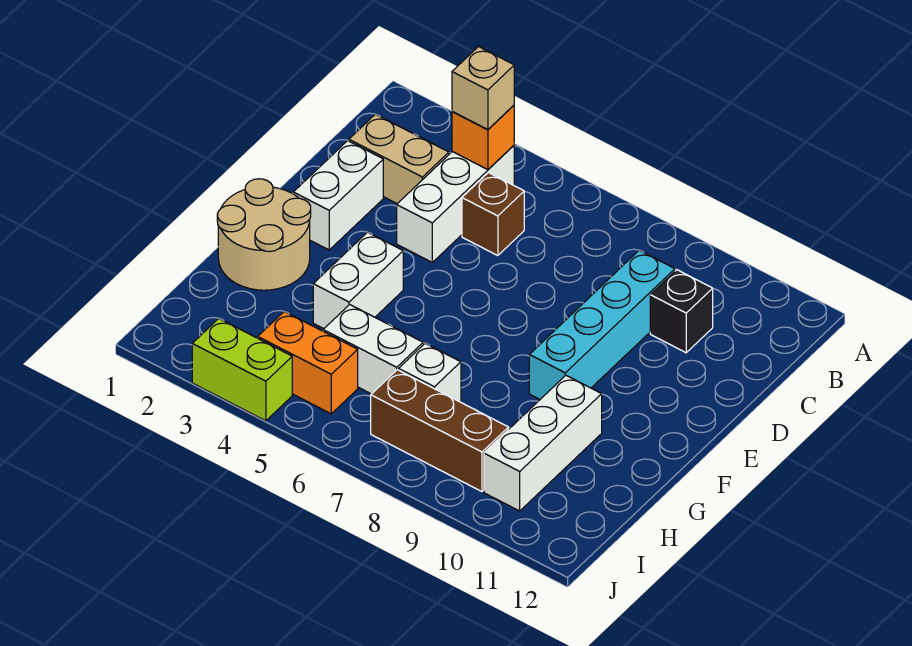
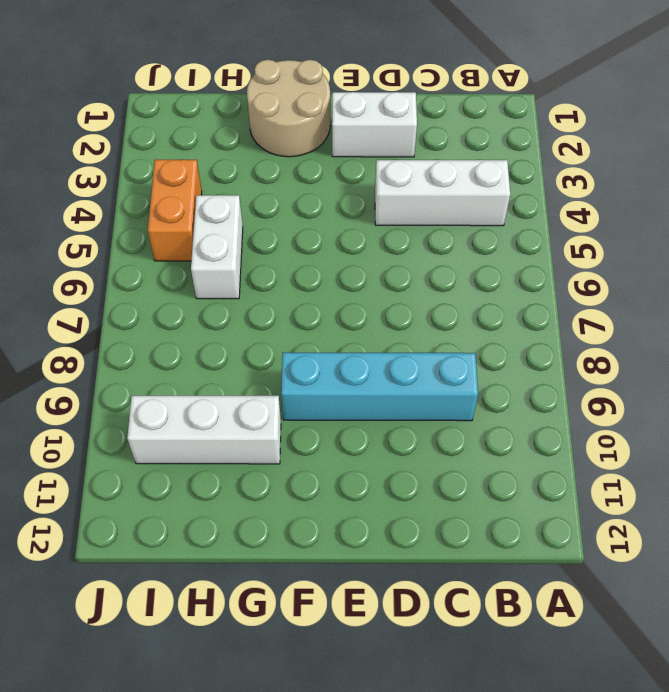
none -> tan brick C2:C3 level 1
none -> brown brick C5 level 1
none -> black brick C10 level 1

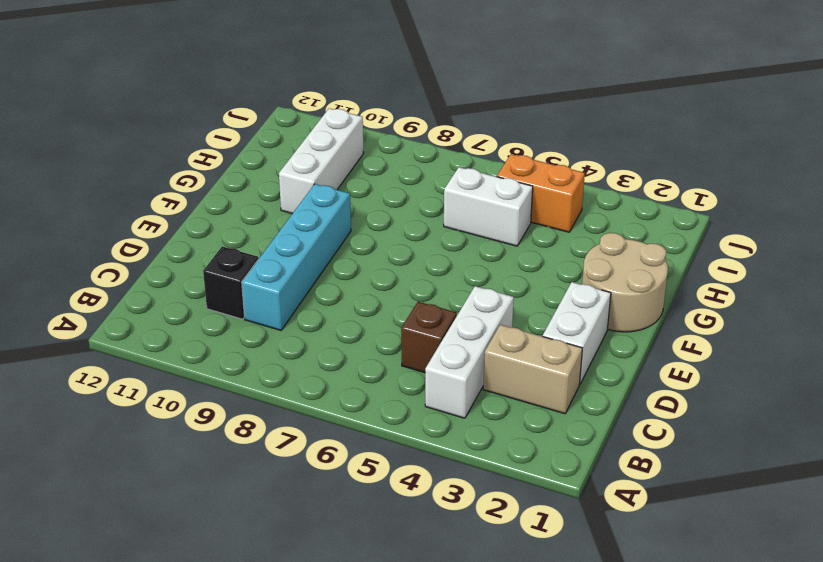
none -> white brick F4:G4 level 1
none -> white brick H7 level 1
none -> brown brick I7:I9 level 1

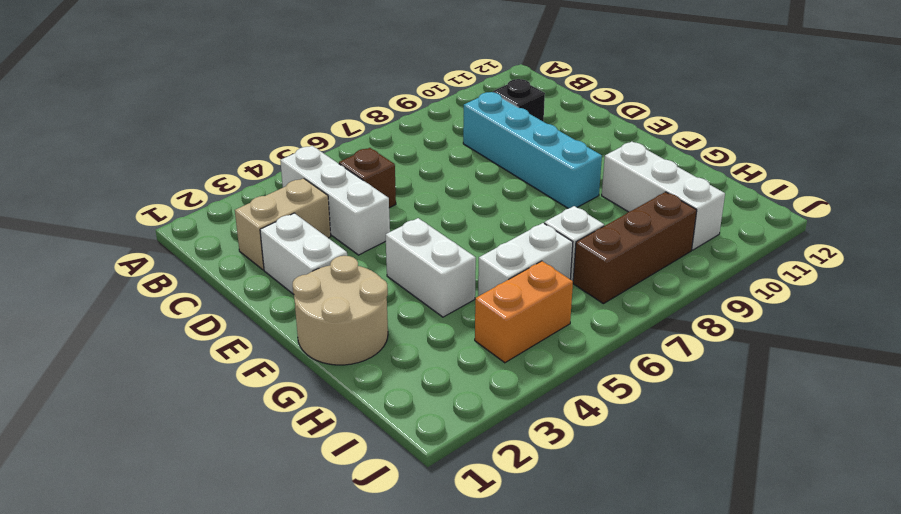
none -> lime brick J3:J4 level 1
none -> orange brick B4 level 2
none -> tan brick B4 level 3

